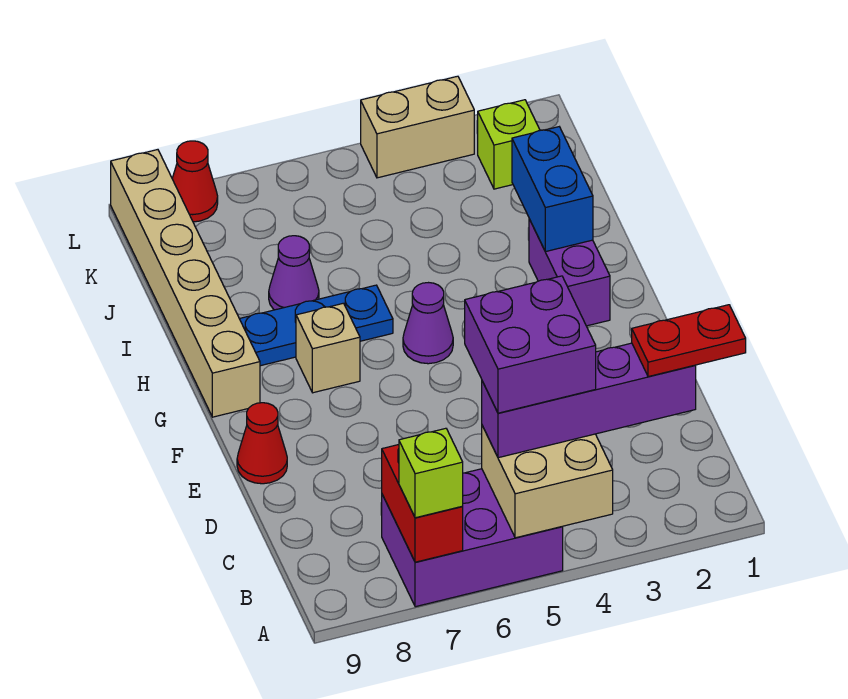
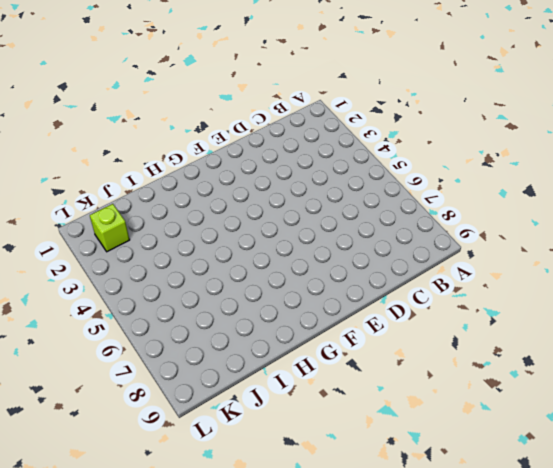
none -> purple brick A5:B7 level 1
none -> red cone E9 level 1
none -> purple brick G2:H2 level 1

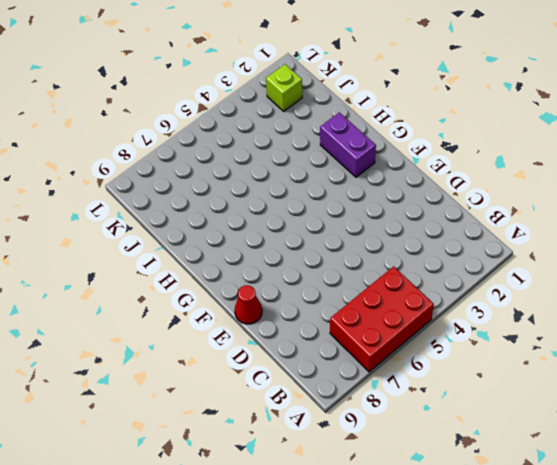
red brick A5:B7 level 1 -> purple brick A5:B7 level 1
none -> purple cone G5 level 1
none -> tan brick G7 level 1
none -> tan brick G9:L9 level 1

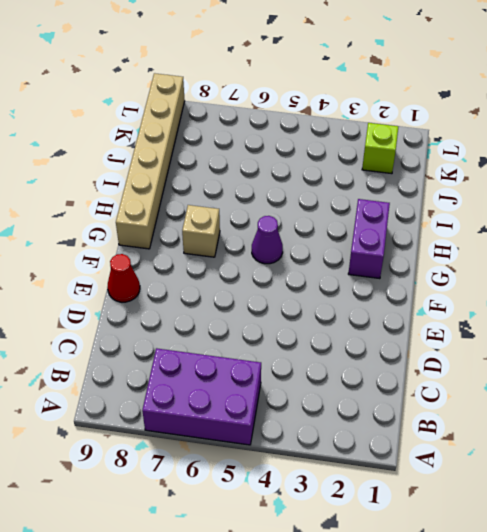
none -> blue plate H6:H8 level 1
none -> purple cone I7 level 1
none -> tan brick L3:L4 level 1

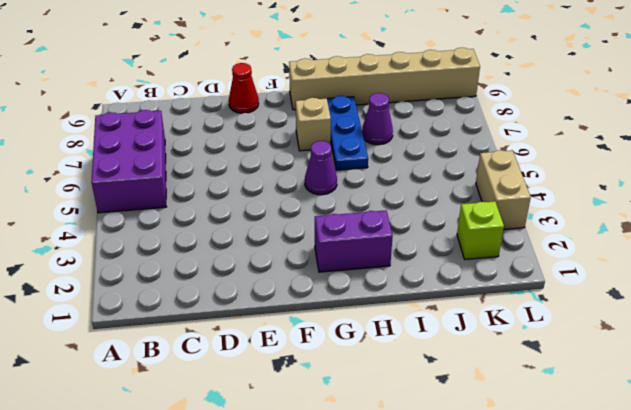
none -> red cone L8 level 1
none -> tan brick A4:B5 level 2
none -> red brick A7:B7 level 2

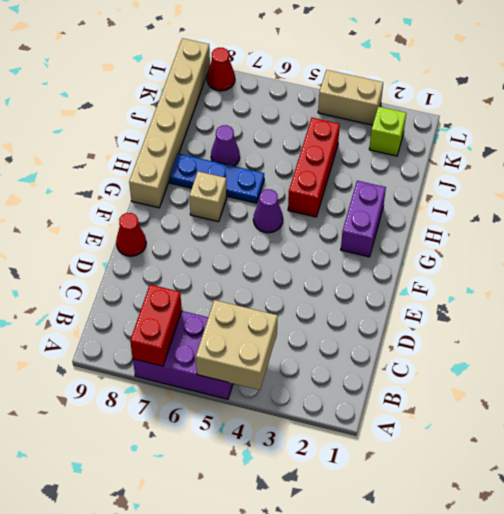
red brick H4:J4 level 1 -> none
none -> blue brick H2:I2 level 2
none -> lime brick A7 level 3
none -> purple brick B2:B5 level 3

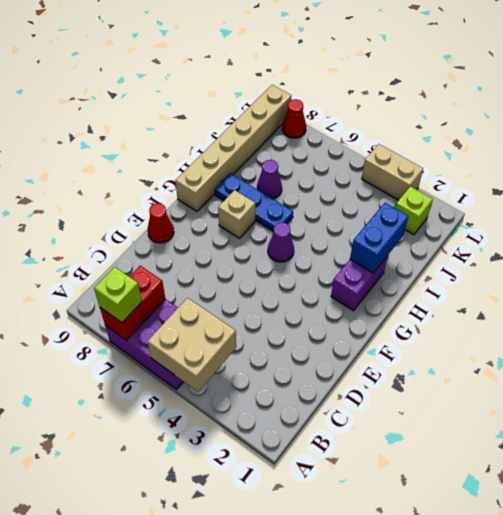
none -> purple brick B2:B5 level 3
none -> red plate B1:B2 level 4
none -> purple brick B4:C5 level 4

